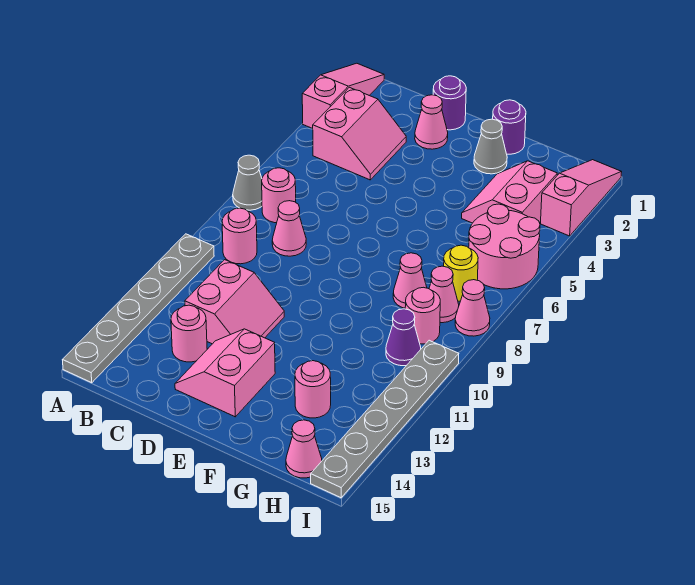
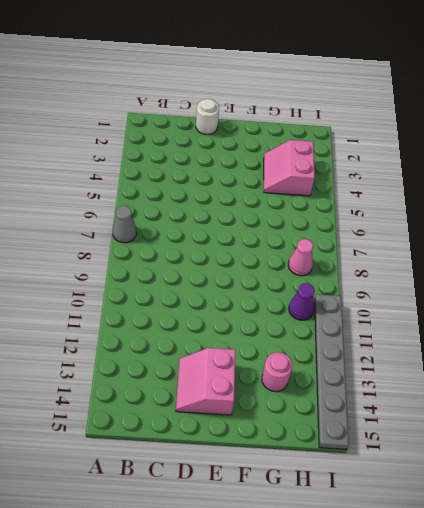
white round brick D1 level 1 -> purple round brick D1 level 1
none -> pink slope A1:A3 level 1 top 3
none -> grey plate A10:A15 level 1
none -> pink slope B3:C4 level 1 top B

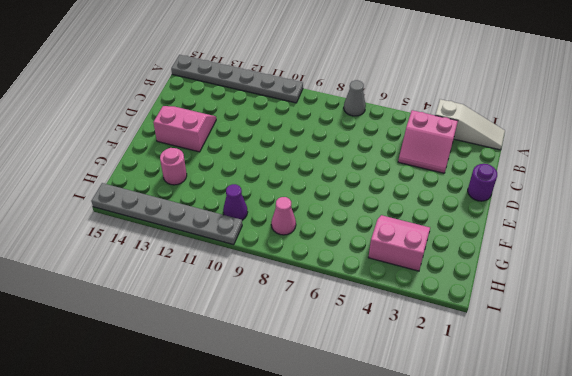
white slope A1:A3 level 1 top 3 -> pink slope A1:A3 level 1 top 3
none -> pink round brick B7 level 1
none -> pink round brick B9 level 1
none -> pink cone C8 level 1

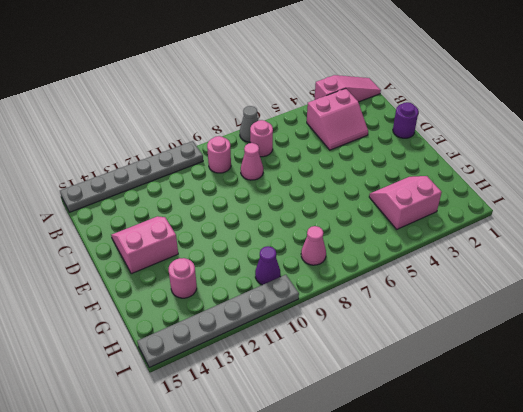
none -> pink slope C11:D12 level 1 top C
none -> pink round brick C13 level 1
none -> pink cone D2 level 1

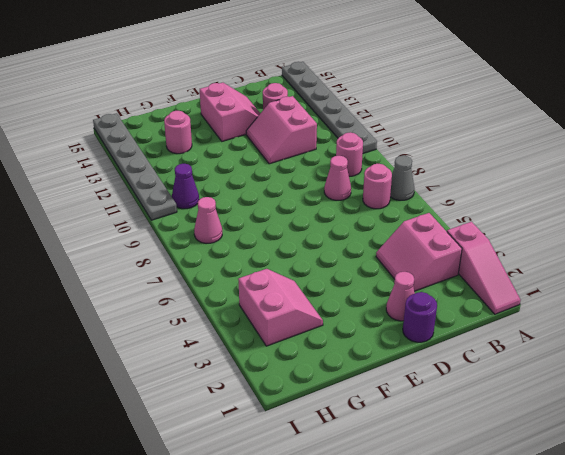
none -> purple round brick F1 level 1
none -> grey cone F2 level 1
none -> pink cone G8 level 1

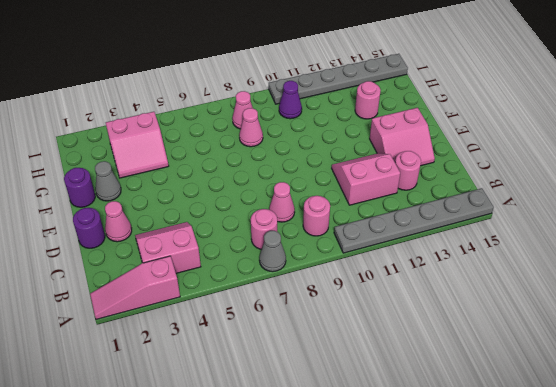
none -> pink round brick H5:I6 level 1
none -> yellow round brick H7 level 1
none -> pink round brick H9 level 1

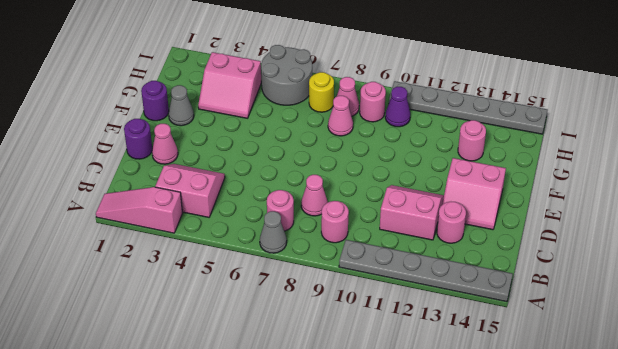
grey round brick H5:I6 level 1 -> pink round brick H5:I6 level 1
none -> pink cone H15 level 1
none -> pink slope I1:I3 level 1 top 3
none -> pink cone I8 level 1

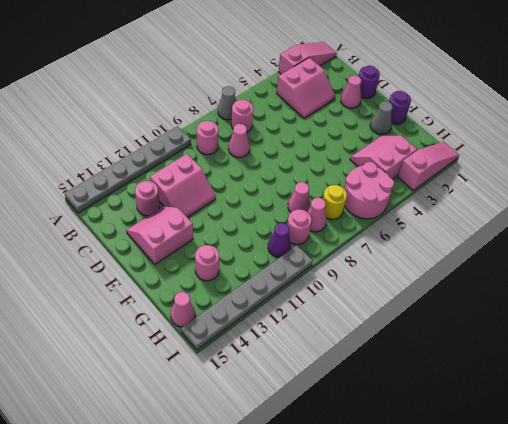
none -> pink cone I8 level 1

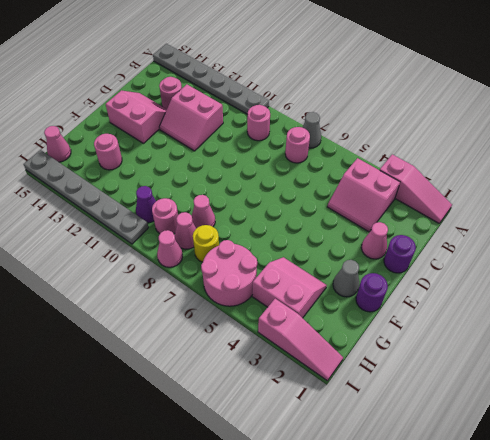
none -> pink cone C8 level 1

